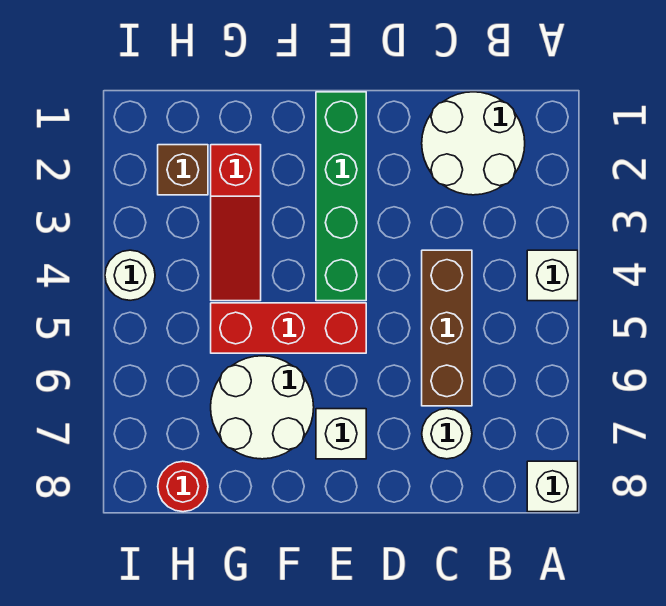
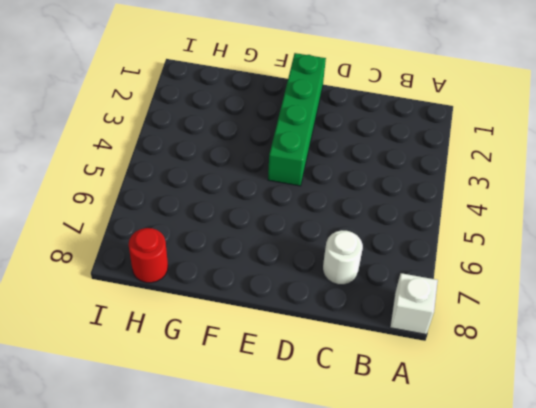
none -> white brick A4 level 1
none -> white round brick B1:C2 level 1
none -> brown brick C4:C6 level 1

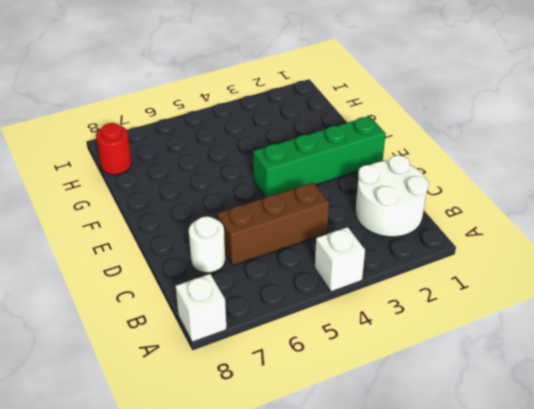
none -> red brick E5:G5 level 1
none -> white brick E7 level 1
none -> white round brick F6:G7 level 1

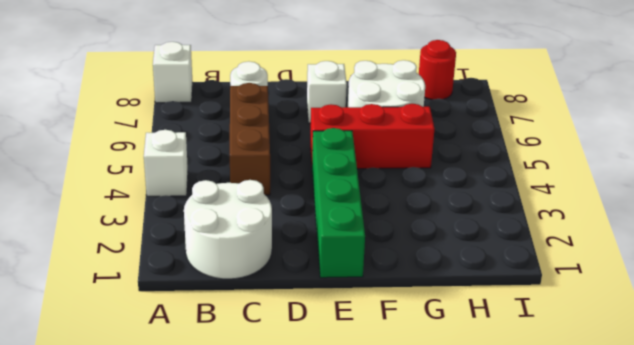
none -> red slope G2:G4 level 1 top 2
none -> brown brick H2 level 1
none -> white round brick I4 level 1

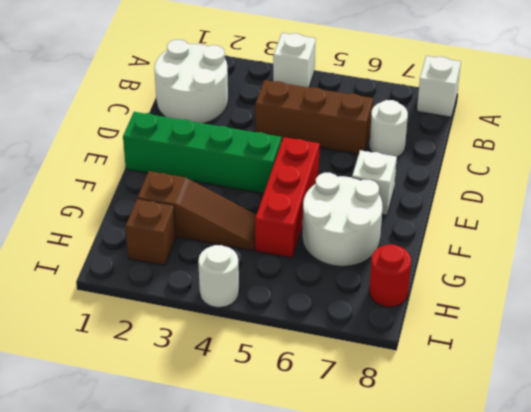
brown slope G2:G4 level 1 top 2 -> red slope G2:G4 level 1 top 2

